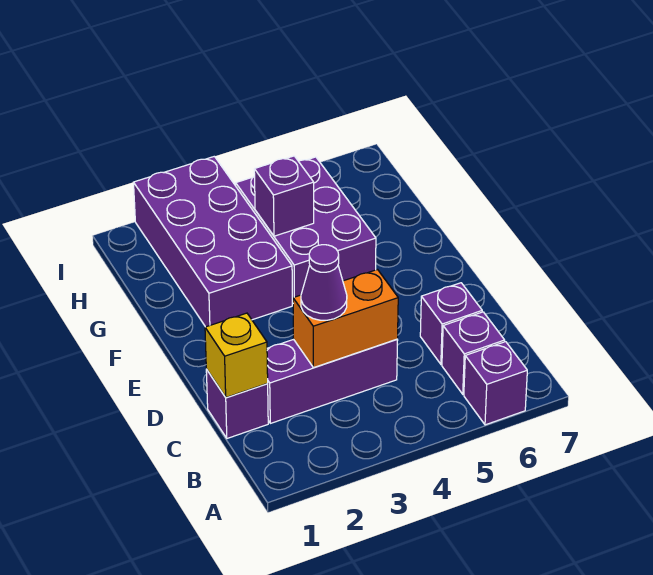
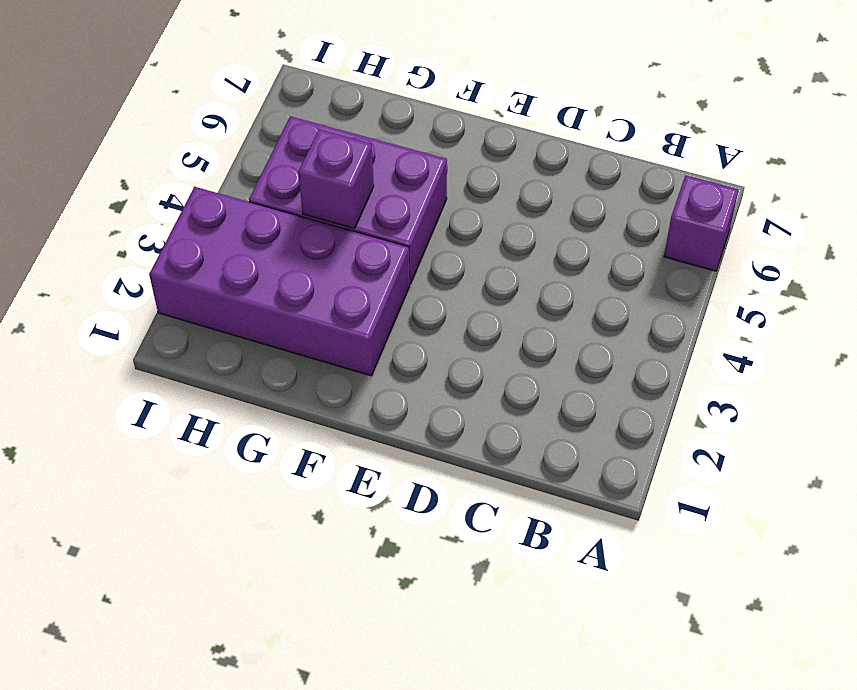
none -> purple brick B6 level 1
none -> purple brick C1 level 1

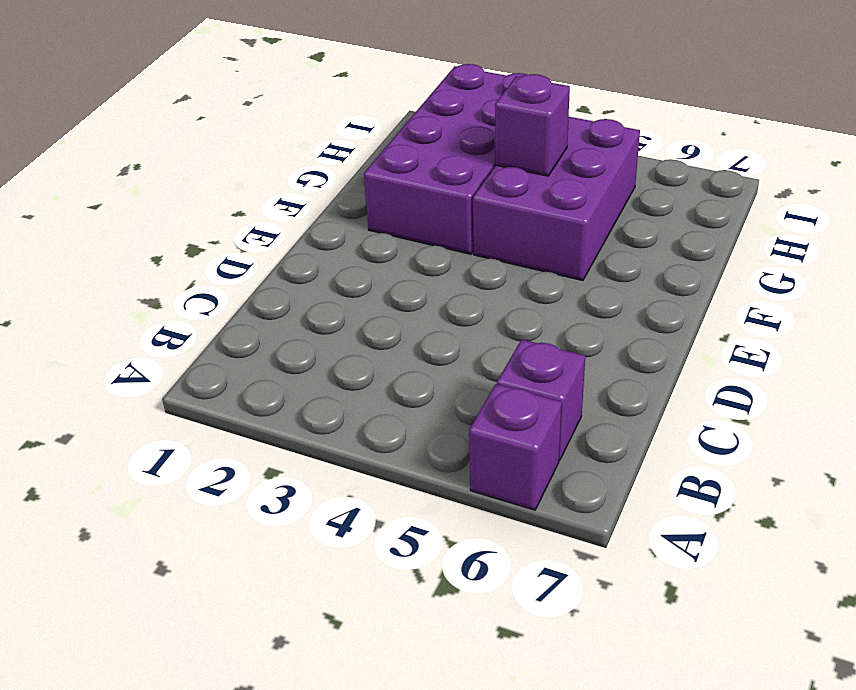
none -> purple brick C1 level 1
none -> purple brick C2:C4 level 1

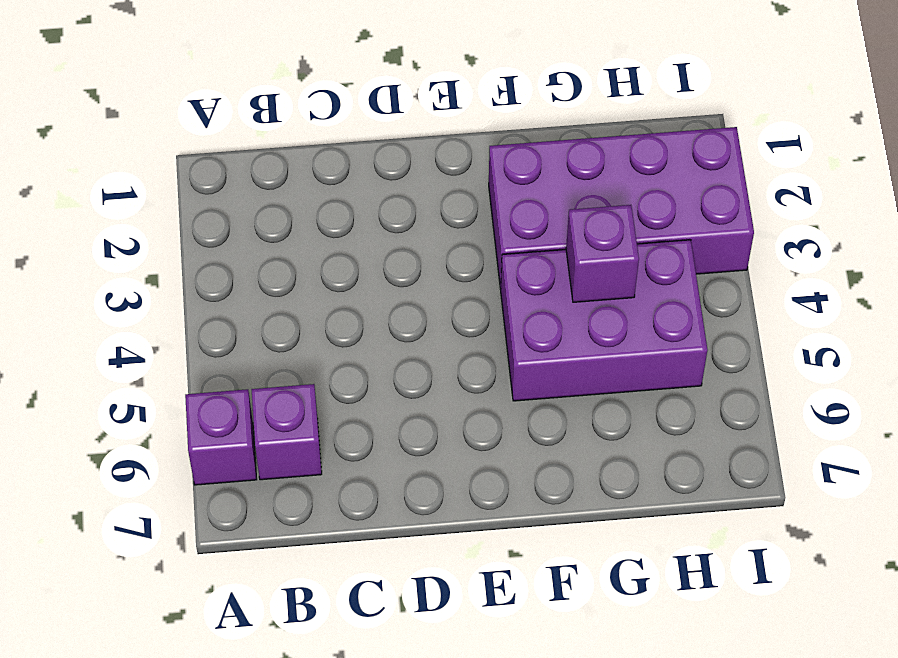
none -> purple brick C1 level 1
none -> purple brick C2:C4 level 1

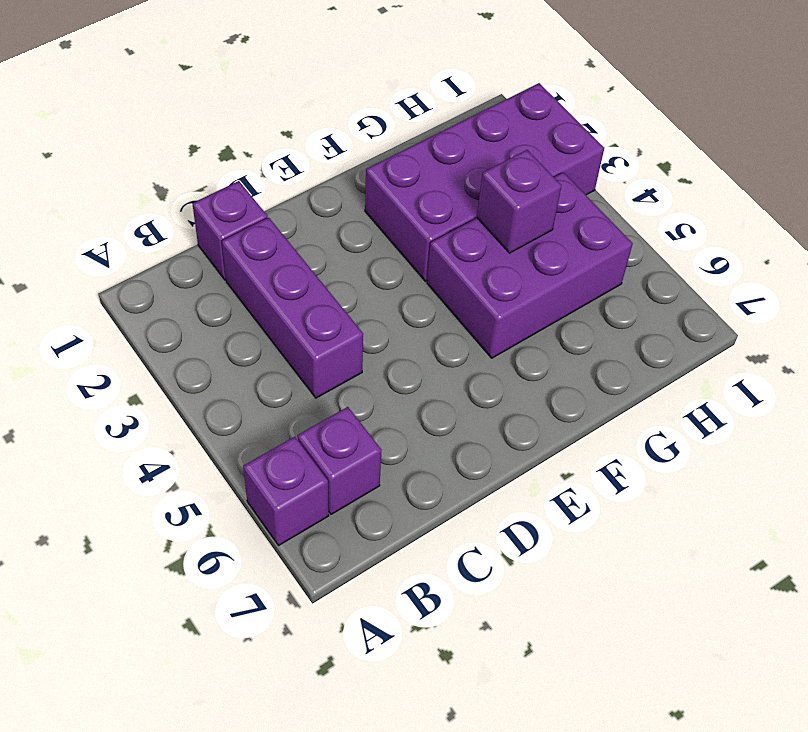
none -> purple brick C6 level 1
none -> yellow brick C1 level 2

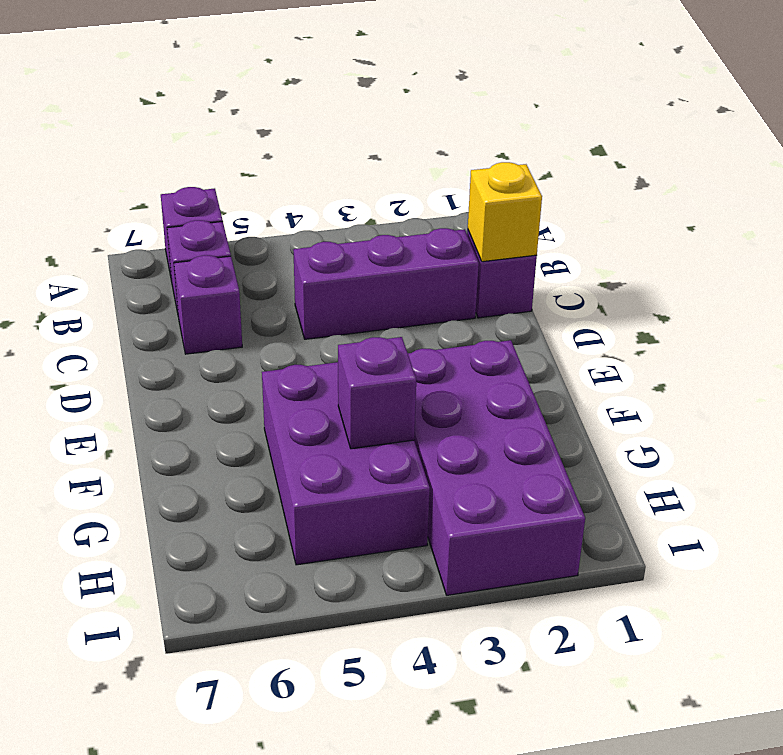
none -> orange brick C3:C4 level 2
none -> purple cone C3 level 3

